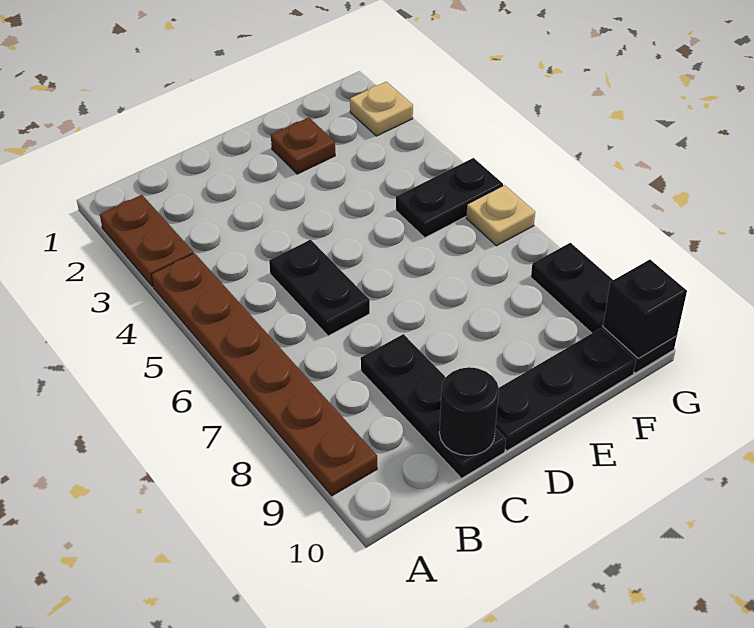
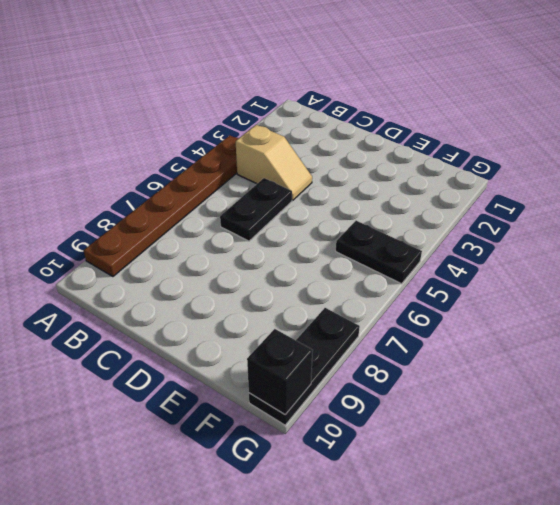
tan slope B4:C4 level 1 top B -> none
none -> brown plate A2:A3 level 1
none -> black plate C8:C10 level 1
none -> black plate D10:F10 level 1

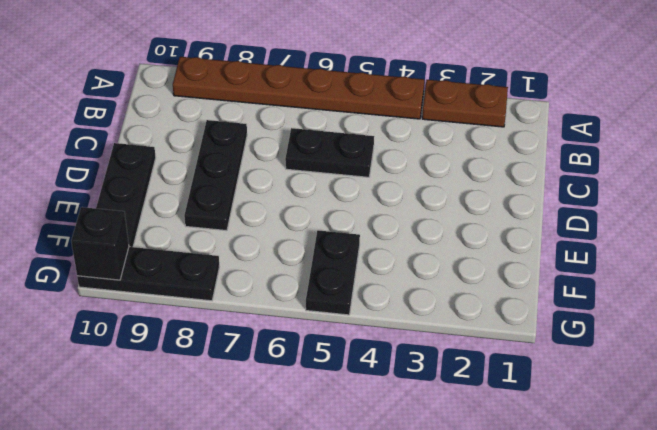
black plate C8:E8 level 1 -> black plate C8:C10 level 1
none -> brown plate E2 level 1
none -> tan plate G2 level 1
none -> tan plate G6 level 1

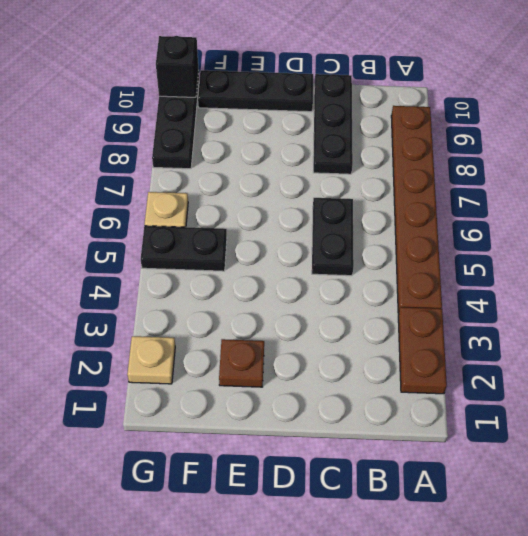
none -> black round brick C10 level 2

